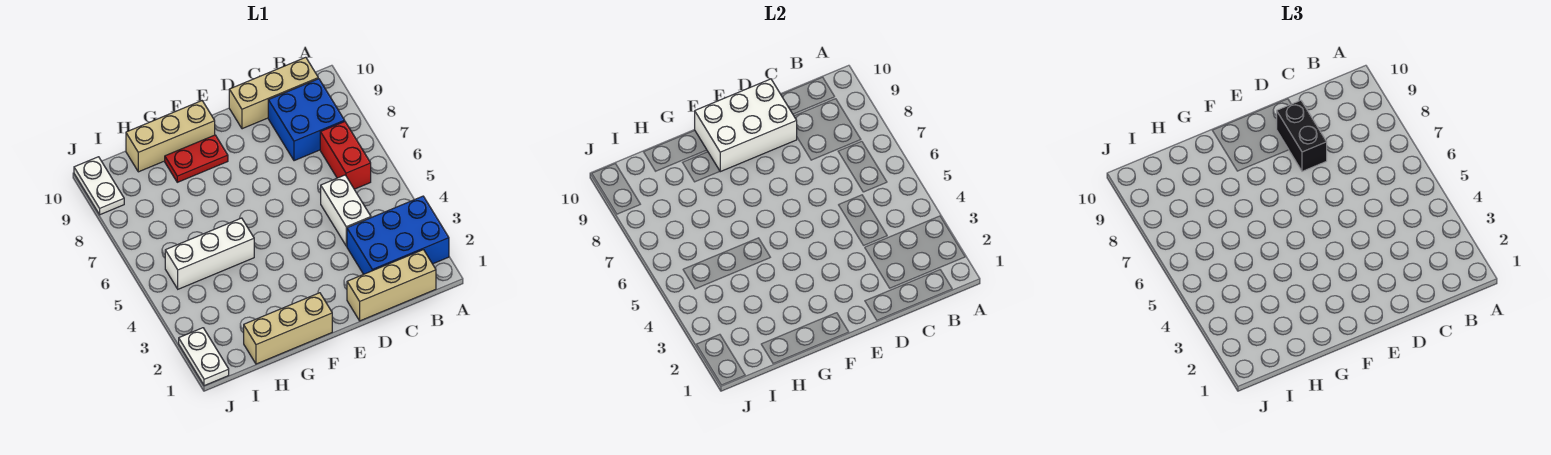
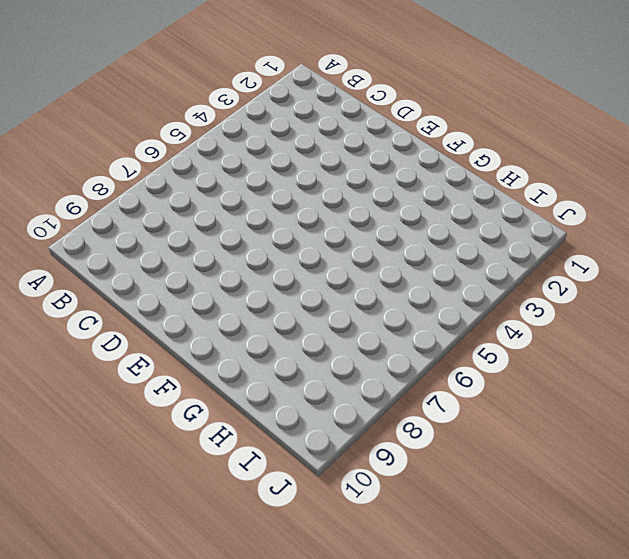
none -> blue brick A2:C3 level 1
none -> tan brick B1:D1 level 1
none -> red brick B6:B7 level 1

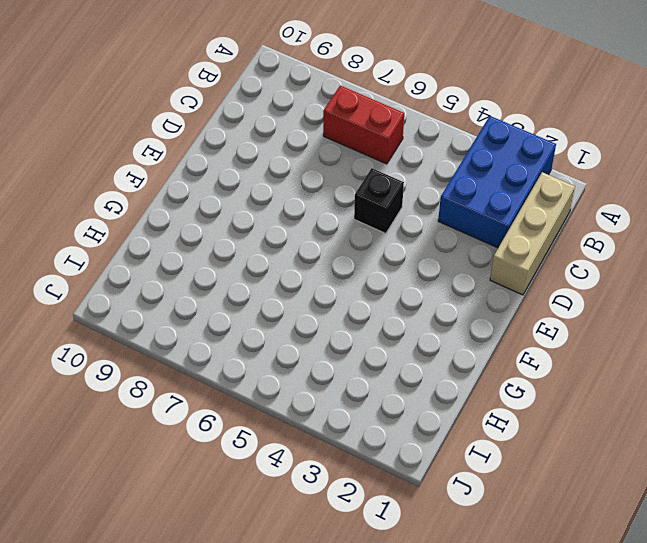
black brick D5 level 1 -> none
none -> blue brick B8:C9 level 1
none -> tan brick B10:D10 level 1
none -> white brick C4:C5 level 1

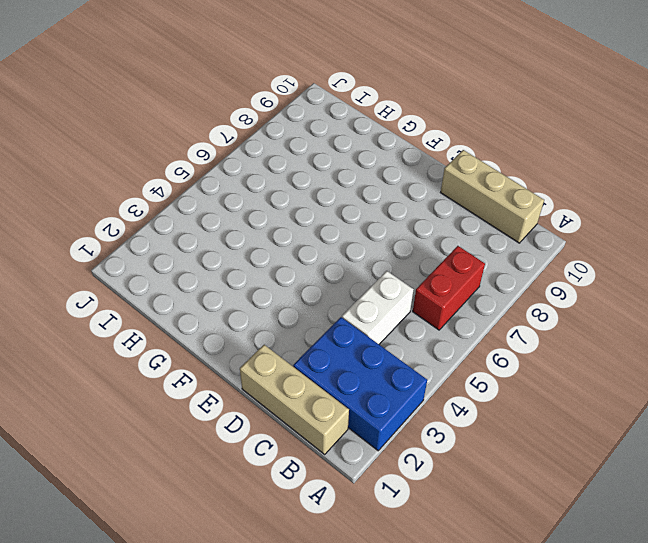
none -> blue brick B8:C9 level 1
none -> tan brick F1:H1 level 1
none -> red plate F9:G9 level 1

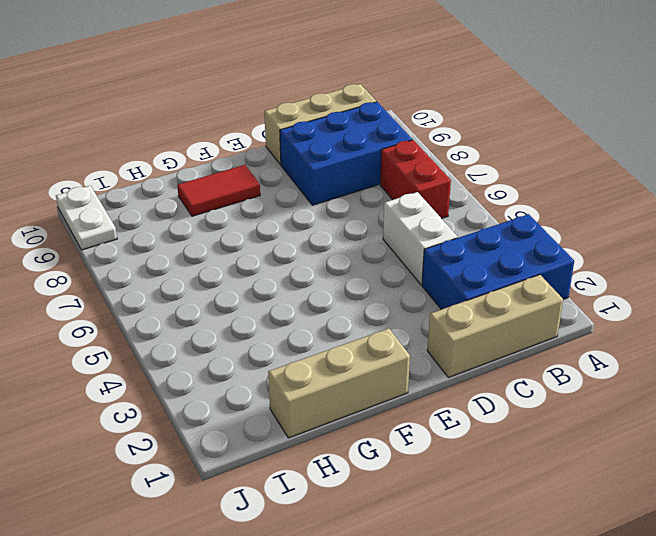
blue brick B8:D9 level 1 -> blue brick B8:C9 level 1
red tile F9:G9 level 1 -> red plate F9:G9 level 1
none -> tan brick F10:H10 level 1
none -> white brick G5:I5 level 1
none -> white plate J1:J2 level 1

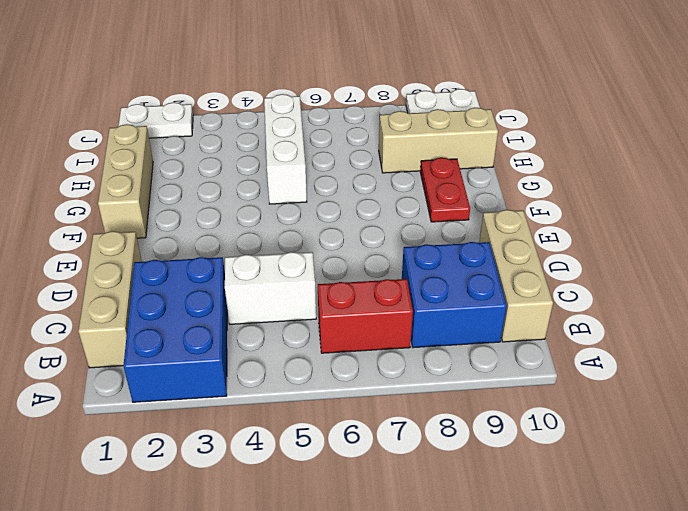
tan brick H8:H10 level 1 -> tan brick F10:H10 level 1
none -> white brick D9:F10 level 2
none -> black brick D8:D9 level 3

